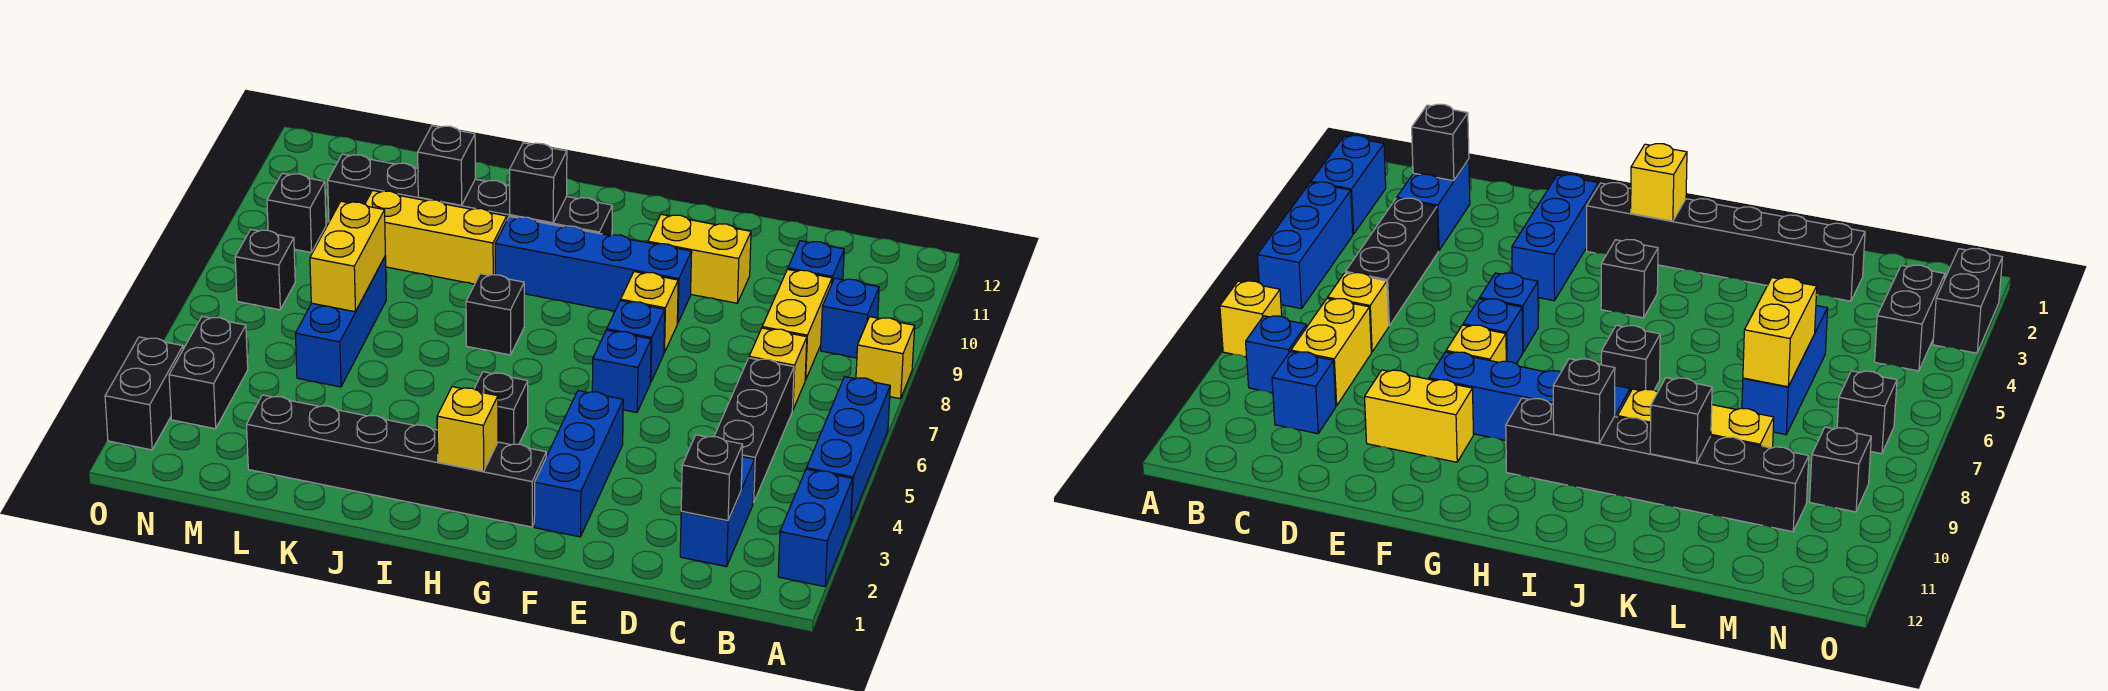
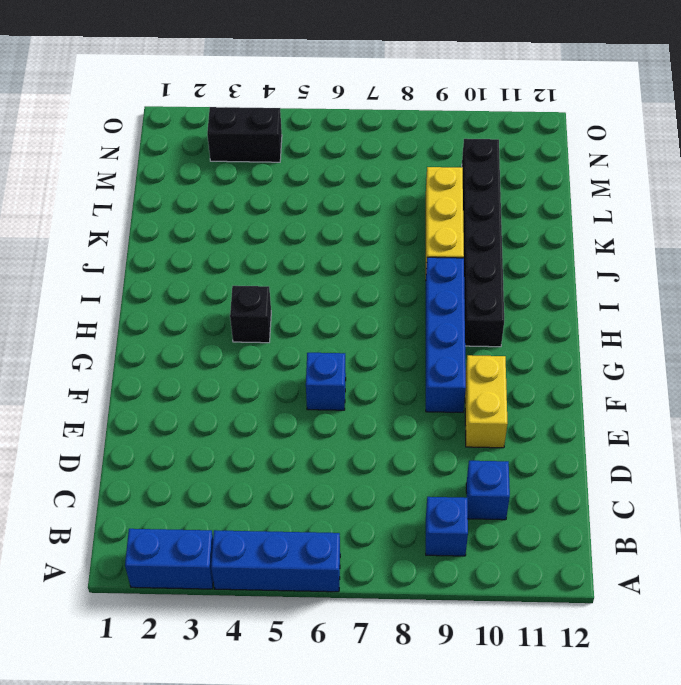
none -> yellow brick A8 level 1
none -> blue brick C2:C3 level 1
none -> black brick C4:C6 level 1
none -> yellow brick C7 level 1

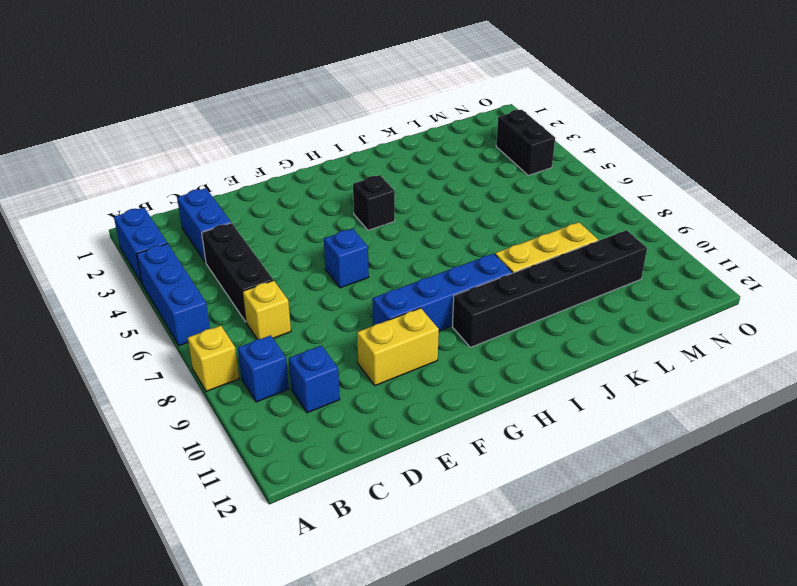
none -> yellow brick C8:C9 level 1
none -> blue brick F2:F4 level 1
none -> blue brick F7 level 1
none -> yellow brick F8 level 1

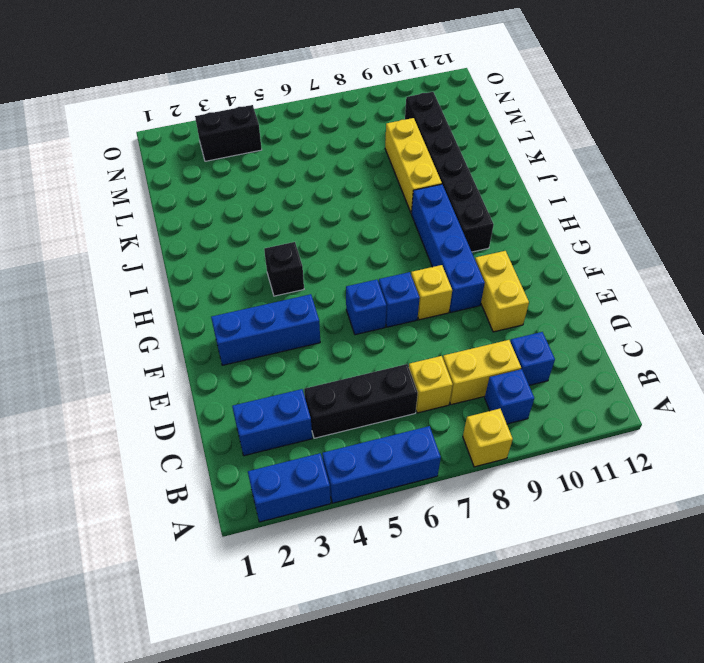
none -> black brick G2:L2 level 1
none -> black brick I7 level 1
none -> blue brick L5:L7 level 1
none -> black brick N7 level 1

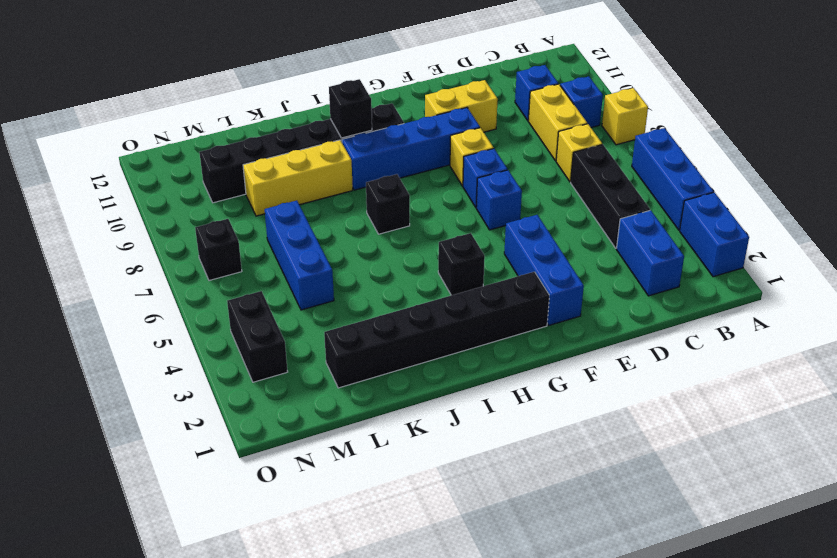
none -> black brick N9 level 1
none -> black brick O2:O3 level 1
none -> black brick C2 level 2
none -> yellow brick H2 level 2

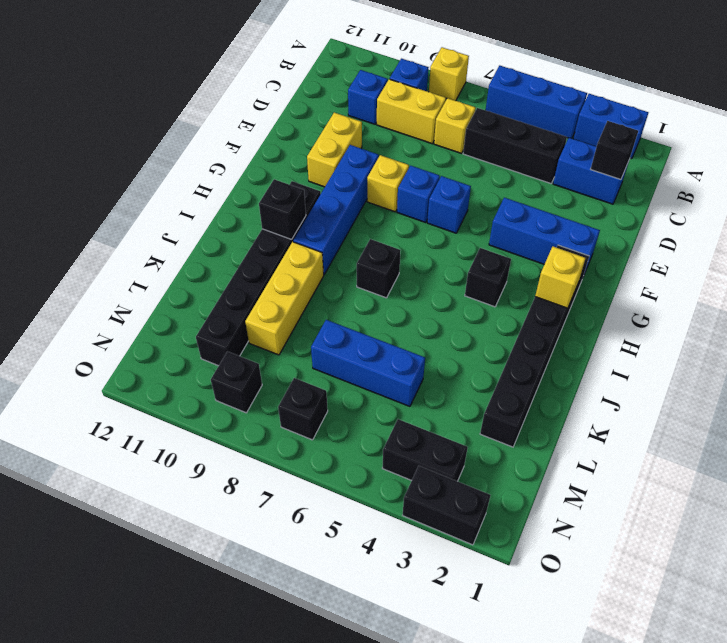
none -> black brick K10 level 2
none -> yellow brick L6:L7 level 2

